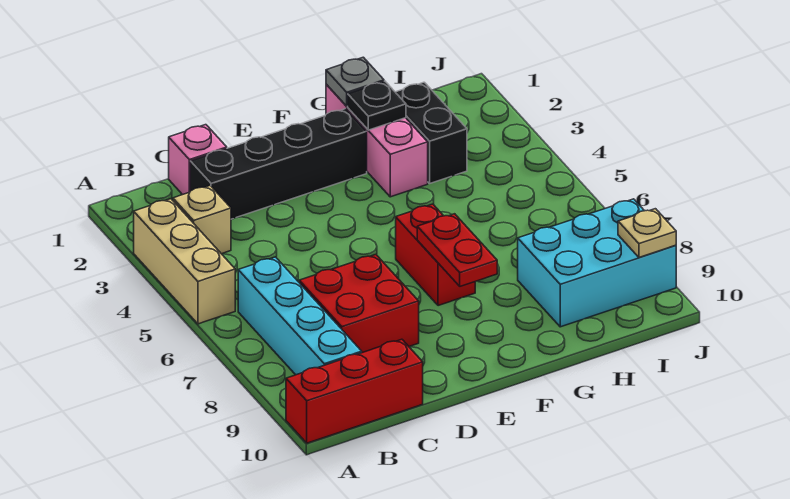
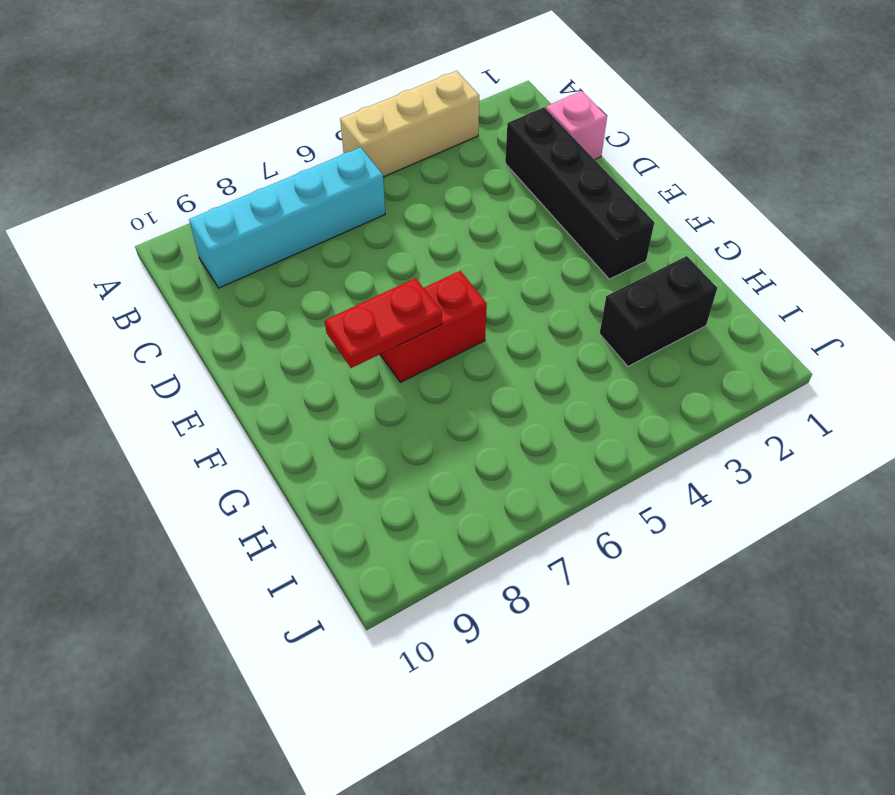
none -> red brick A10:C10 level 1
none -> tan brick B3 level 1
none -> red brick C7:D8 level 1

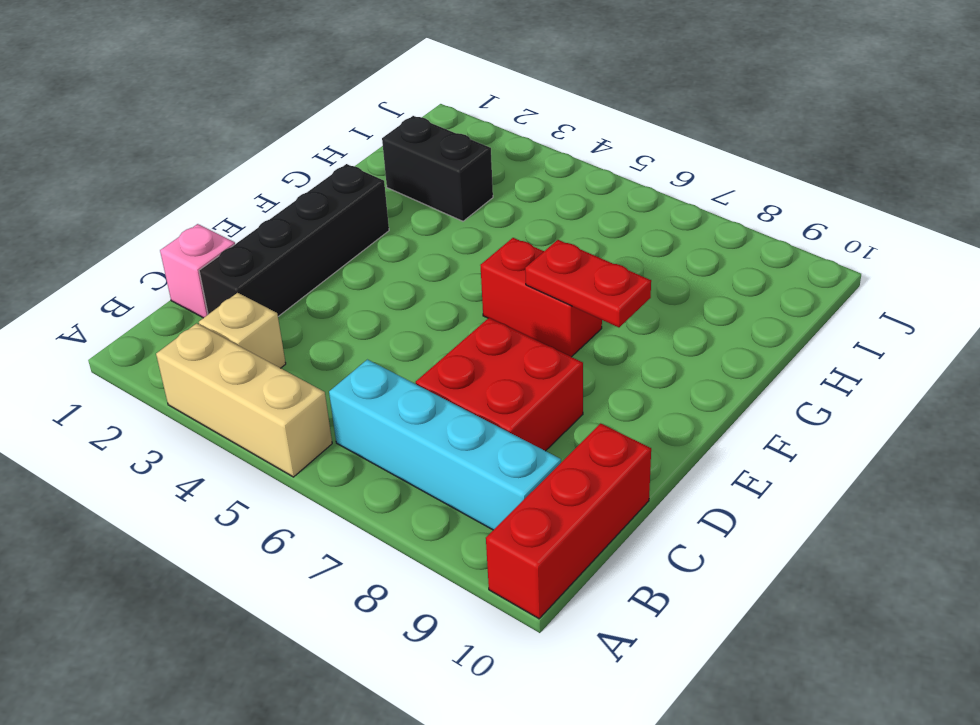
none -> pink brick G1:G3 level 1
none -> cyan brick H8:J9 level 1
none -> grey plate G1 level 2

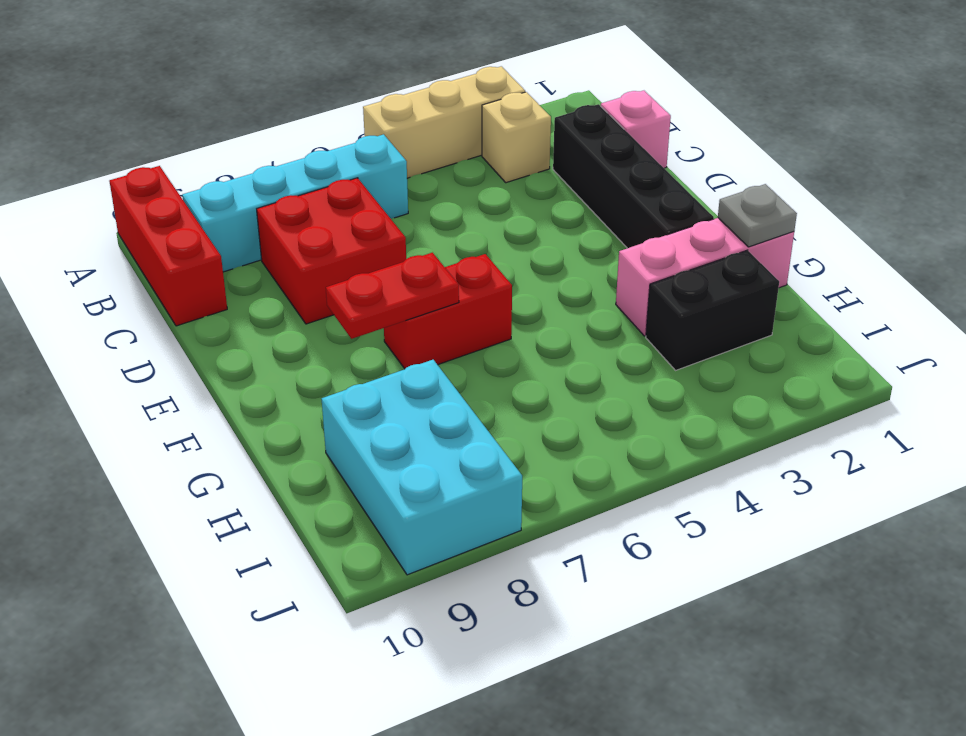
none -> black plate G2 level 2
none -> tan plate J9 level 2

